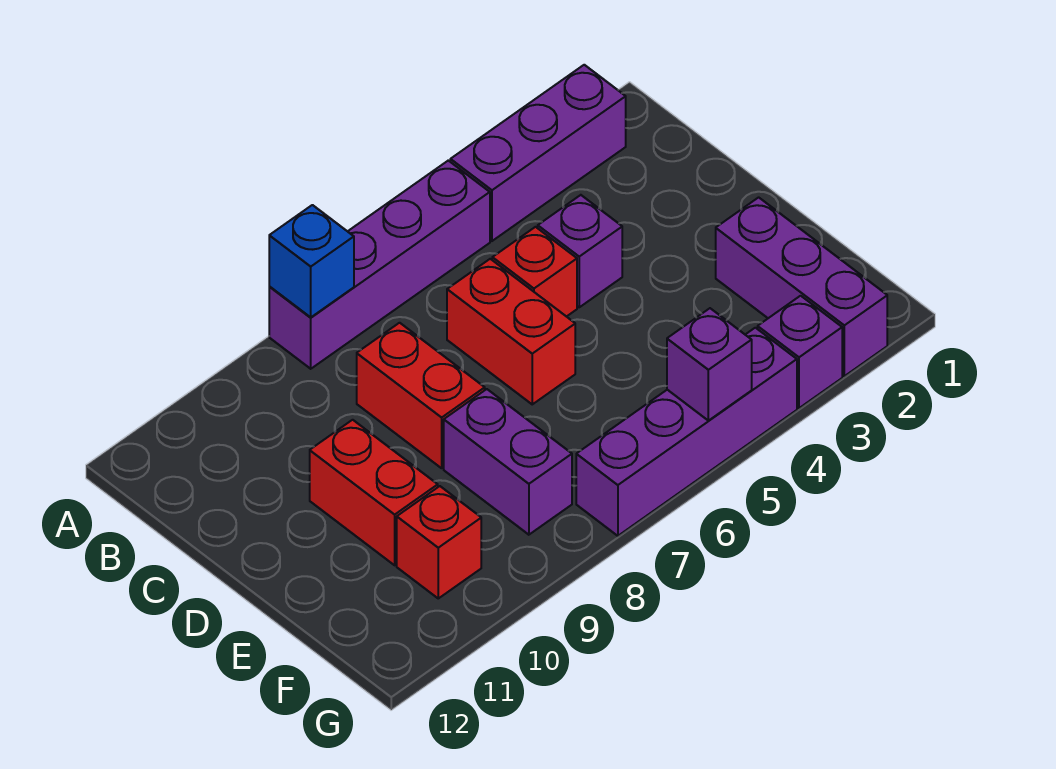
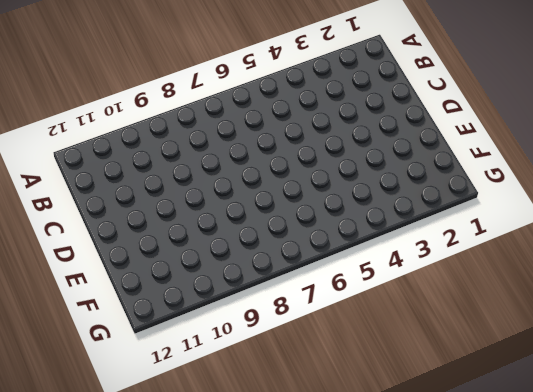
none -> purple brick A2:A4 level 1
none -> purple brick A5:A8 level 1
none -> purple brick C4 level 1

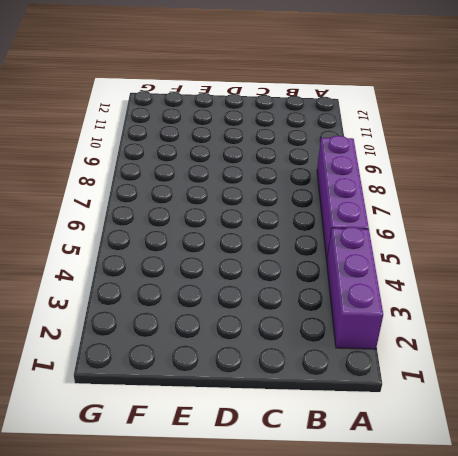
none -> purple brick C4 level 1
none -> red brick C5 level 1
none -> red brick C6:D6 level 1

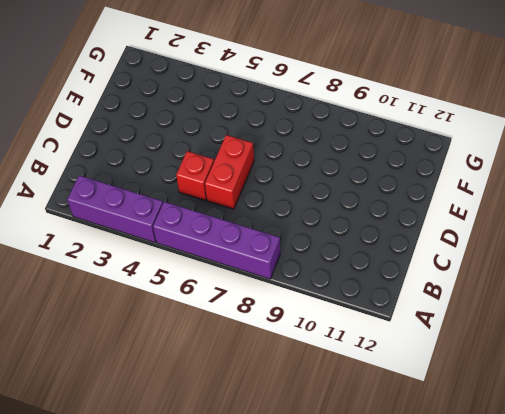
none -> purple brick C4 level 1
none -> red brick C8:D8 level 1
none -> red brick D10:E10 level 1

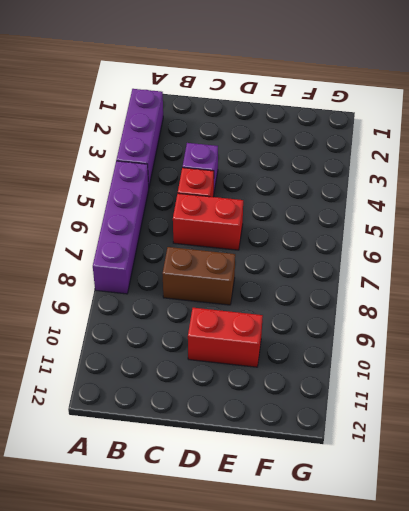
brown brick C8:D8 level 1 -> red brick C8:D8 level 1
none -> purple brick E2:G2 level 1
none -> purple brick E8:F8 level 1
none -> red brick F10 level 1

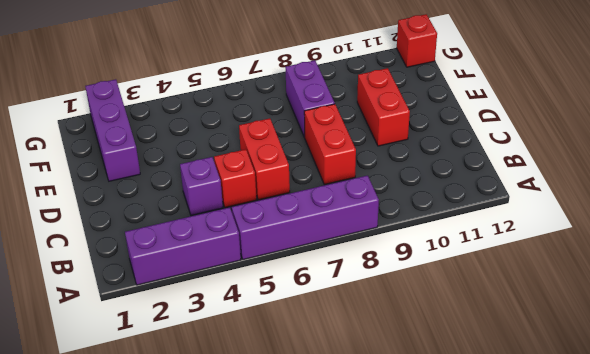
red brick G12 level 1 -> red brick F10 level 1
none -> purple brick G3 level 1
none -> purple brick G4:G7 level 1
none -> blue brick A8 level 2

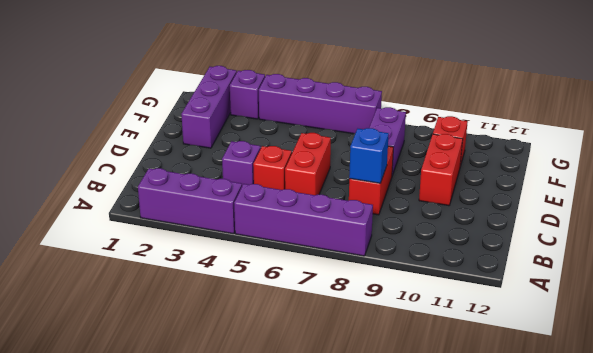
blue brick C8 level 2 -> blue brick A8 level 2
none -> purple brick G5 level 2

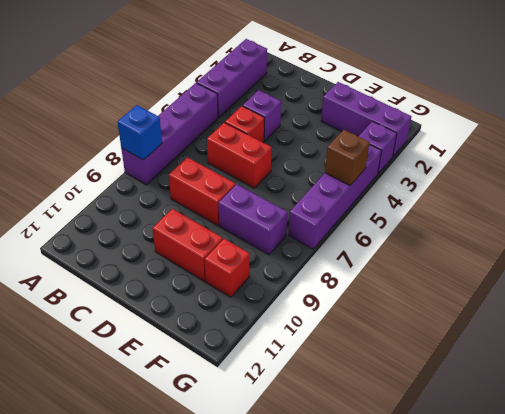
brown brick G5 level 2 -> purple brick G5 level 2

